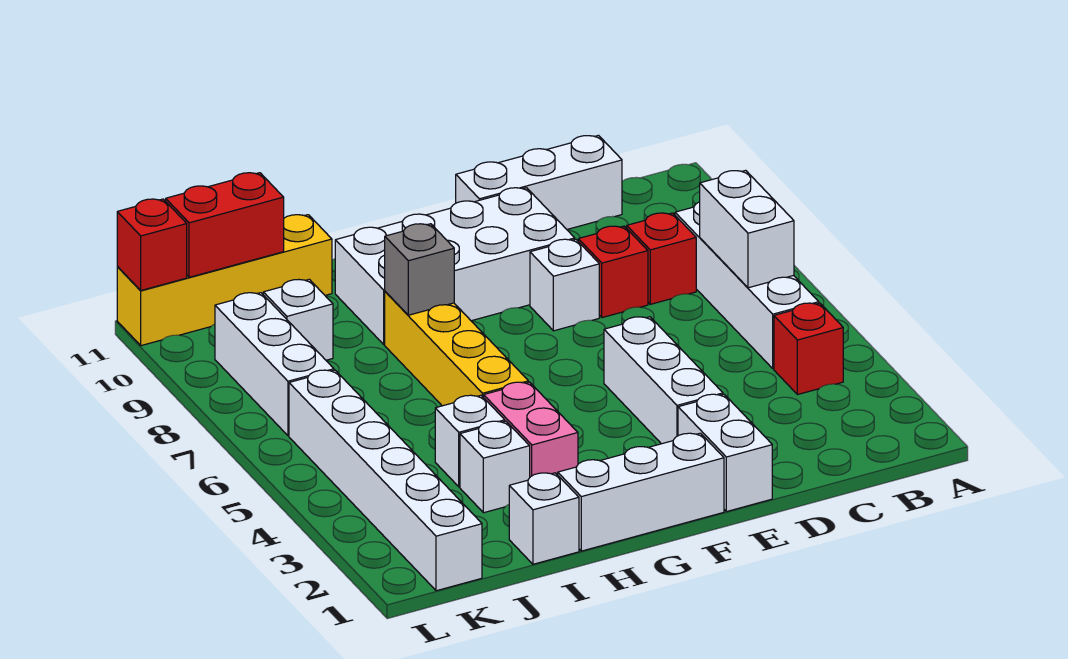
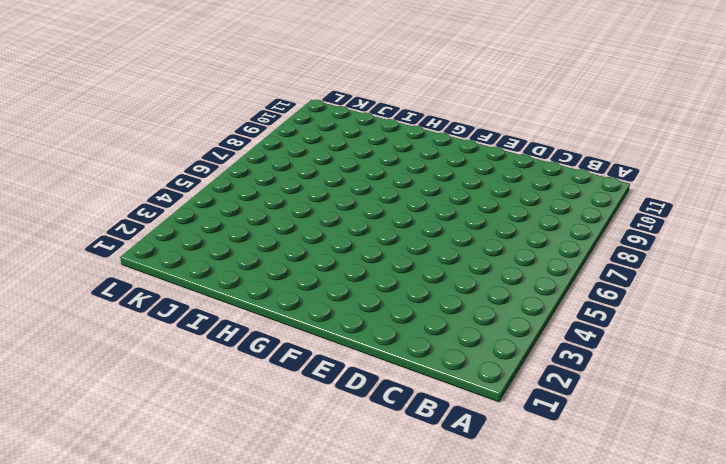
none -> red brick B4 level 1
none -> white brick B5:B8 level 1
none -> red brick C8 level 1

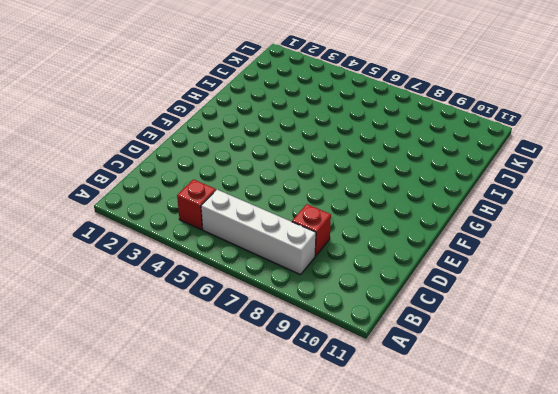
none -> white brick C11:E11 level 1
none -> red brick D8 level 1
none -> white brick E1:E2 level 1

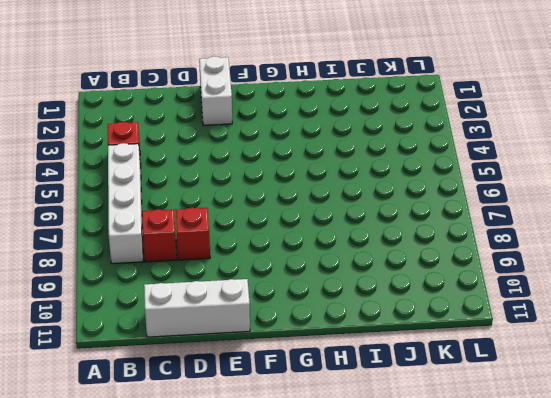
none -> white brick E3:E5 level 1
none -> white brick E8 level 1
none -> white brick E9:H10 level 1

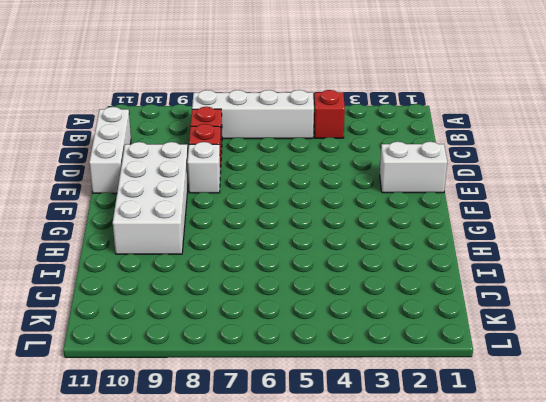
none -> white brick E3:E5 level 1
none -> white brick F1:H1 level 1
none -> pink brick H3:H4 level 1

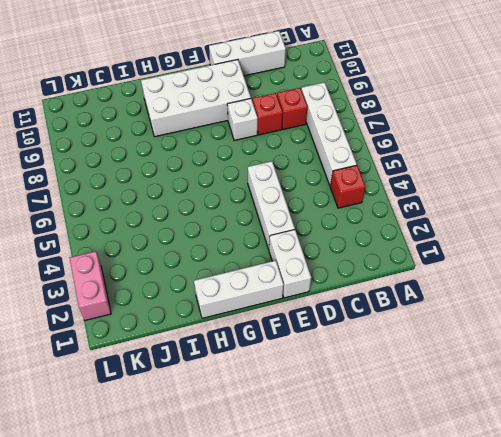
pink brick L2:L3 level 1 -> pink brick H3:H4 level 1
none -> yellow brick H5:H8 level 1
none -> white brick I1 level 1
none -> white brick I3 level 1

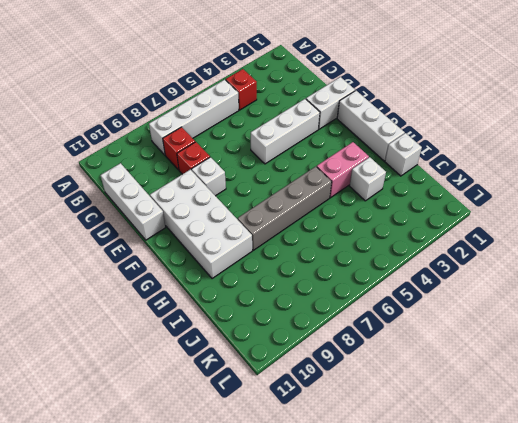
grey brick H5:H8 level 1 -> yellow brick H5:H8 level 1
none -> white brick I4 level 1
none -> yellow brick I11:L11 level 1
none -> white brick J9 level 1

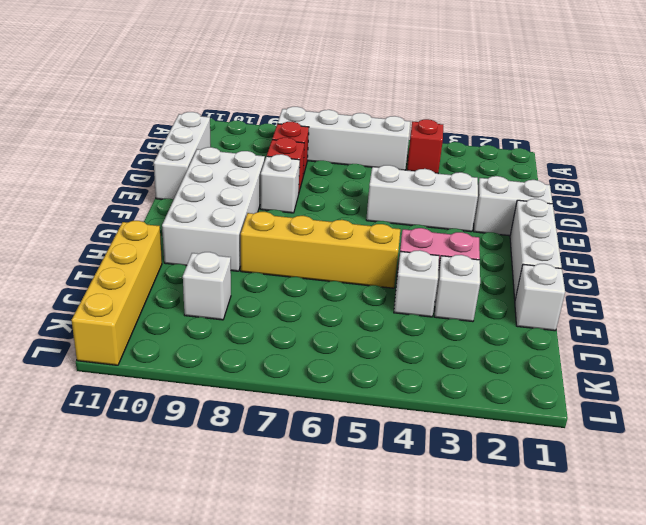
none -> white brick K1:K6 level 1
none -> white brick K7:K9 level 1
none -> white brick B6:B7 level 2

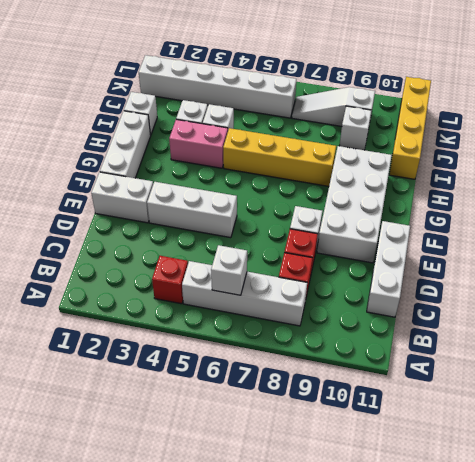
white brick B6 level 2 -> white brick B6:B7 level 2
white slope K7:K9 level 1 top 9 -> white brick K7:K9 level 1
none -> grey brick H8 level 2
none -> red brick J11:K11 level 2
none -> red brick L11 level 2

